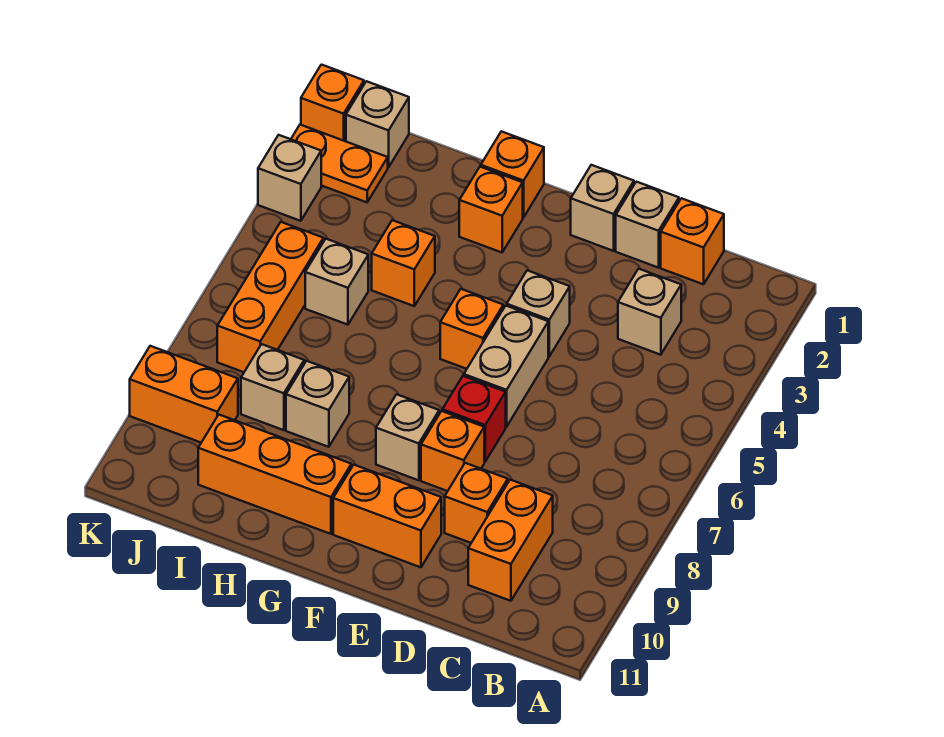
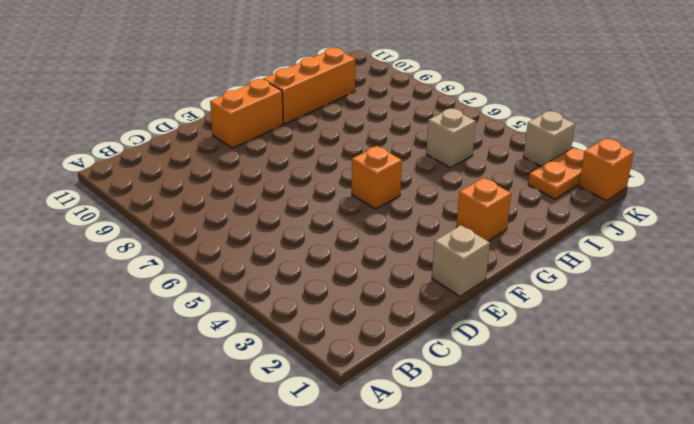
none -> orange brick C1 level 1
none -> tan brick C3 level 1
none -> orange brick C9:C10 level 1

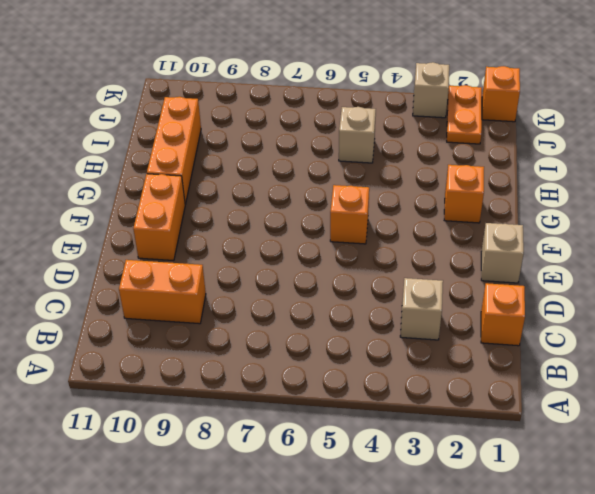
none -> tan brick D1 level 1
none -> orange brick D9 level 1
none -> tan brick E4 level 1

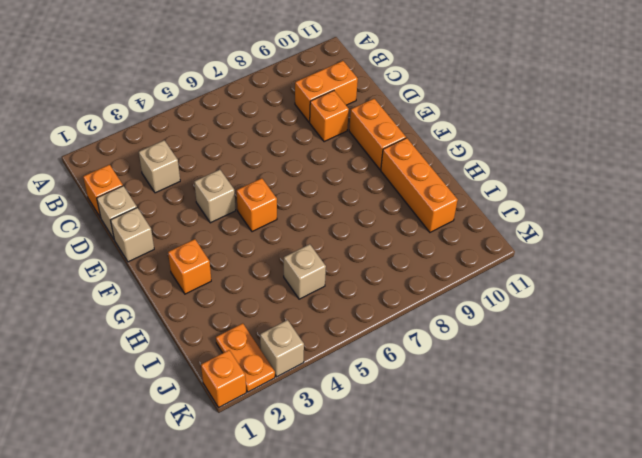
none -> tan brick E5:E6 level 1
none -> red brick E7 level 1
none -> orange brick E8 level 1

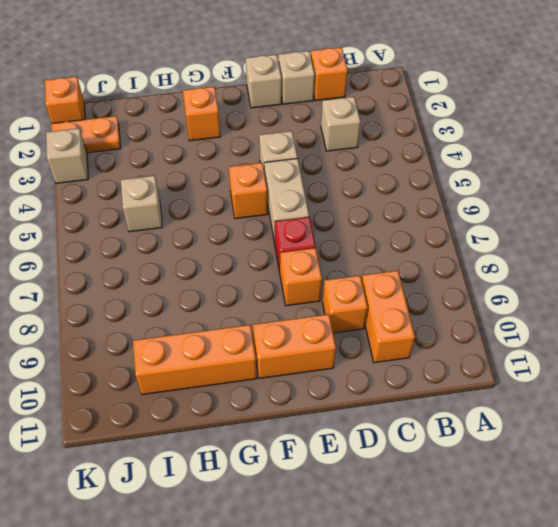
none -> tan brick F8 level 1
none -> orange brick G1 level 1
none -> orange brick H4 level 1

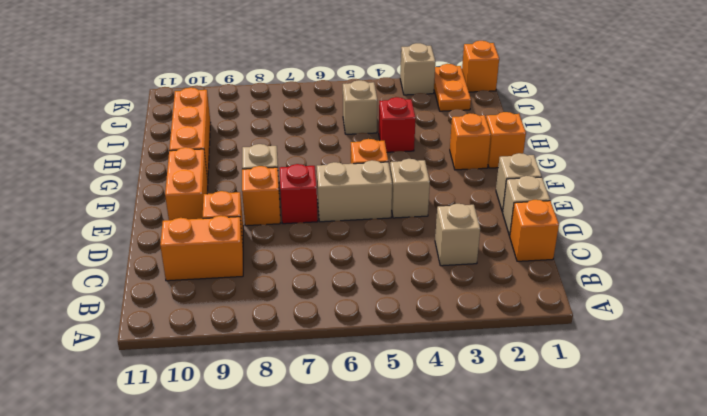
red brick H4 level 1 -> orange brick H4 level 1
none -> tan brick H8 level 1
none -> tan brick I8 level 1
none -> tan brick J1 level 1

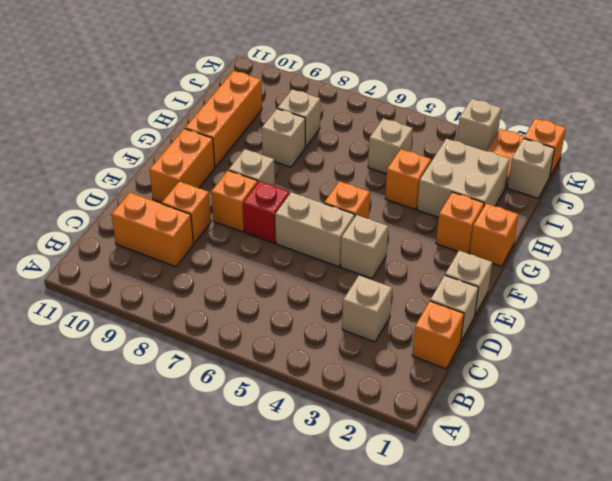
tan brick H2:I3 level 1 -> none
none -> orange brick J5:J7 level 1
none -> orange brick J9:K9 level 1

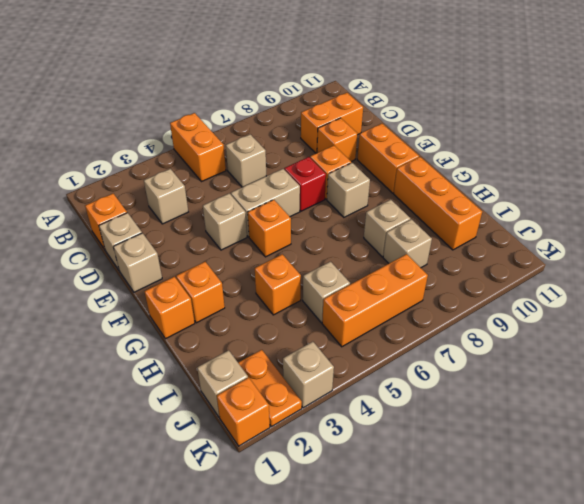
orange brick A5:B5 level 1 -> orange brick J9:K9 level 1
tan brick C6 level 1 -> none

